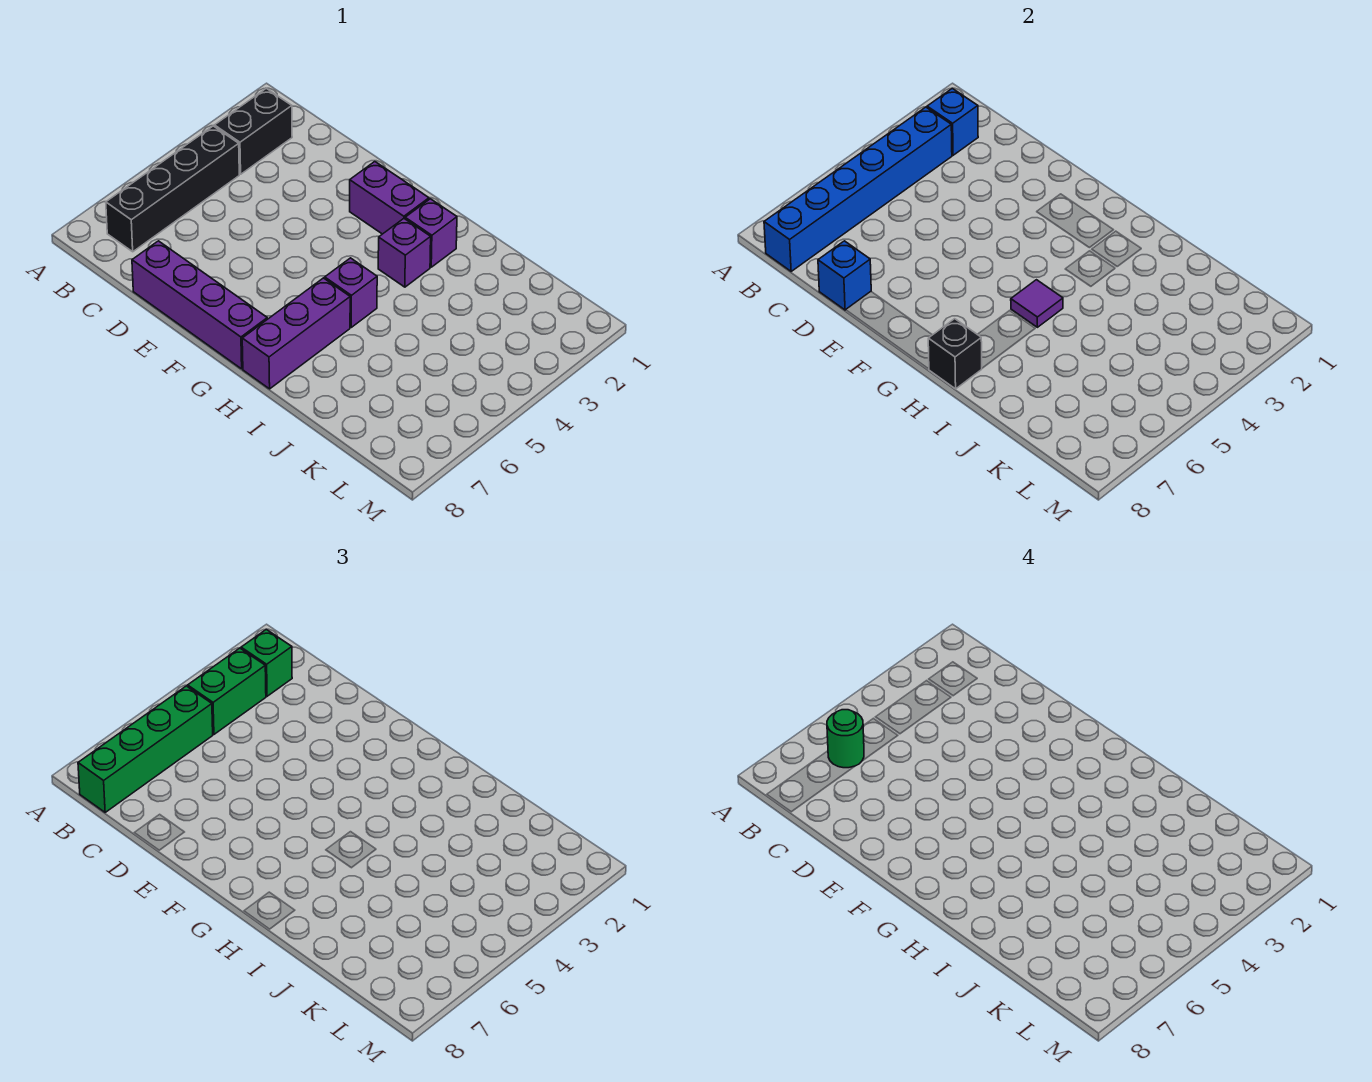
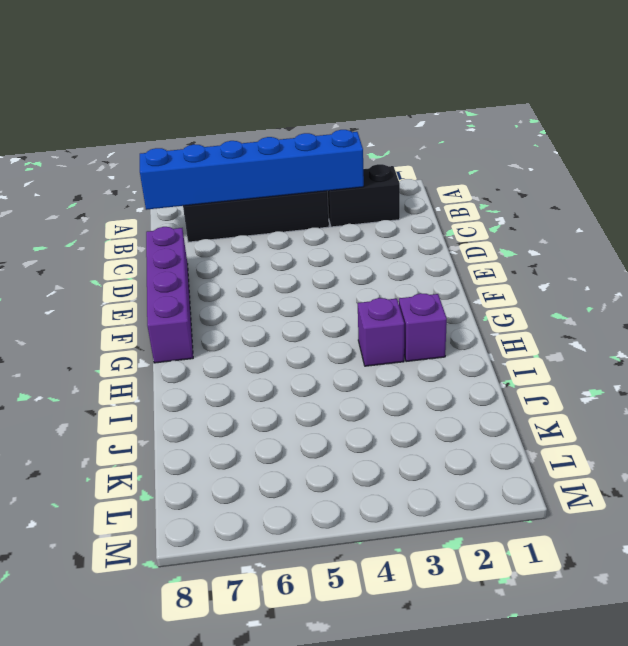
none -> purple brick F2:G2 level 1
none -> purple brick H5 level 1
none -> purple brick H6:H8 level 1

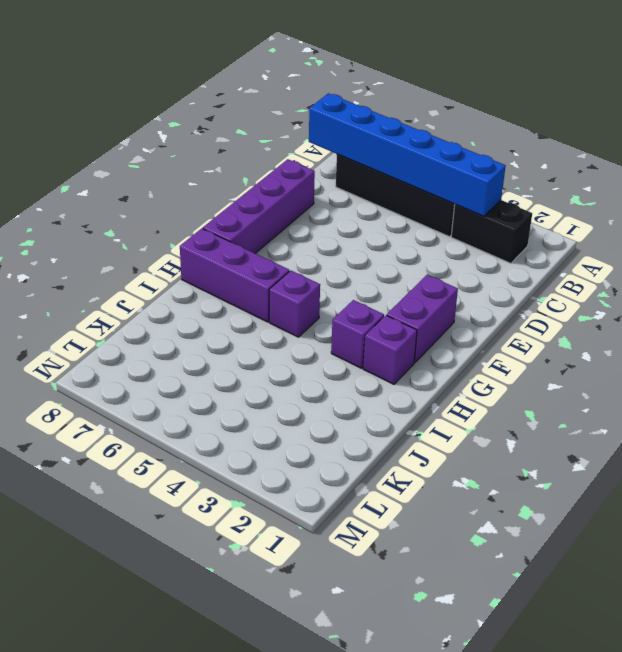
none -> blue brick B2 level 2
none -> blue brick D8 level 2
none -> purple tile H5 level 2

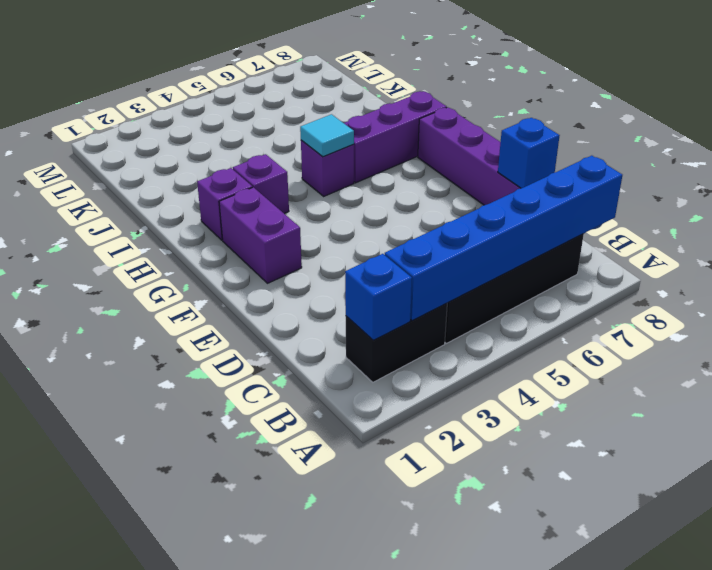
cyan tile H5 level 2 -> purple tile H5 level 2
none -> black brick H8 level 2
none -> green brick B2 level 3
none -> green brick B3:B4 level 3

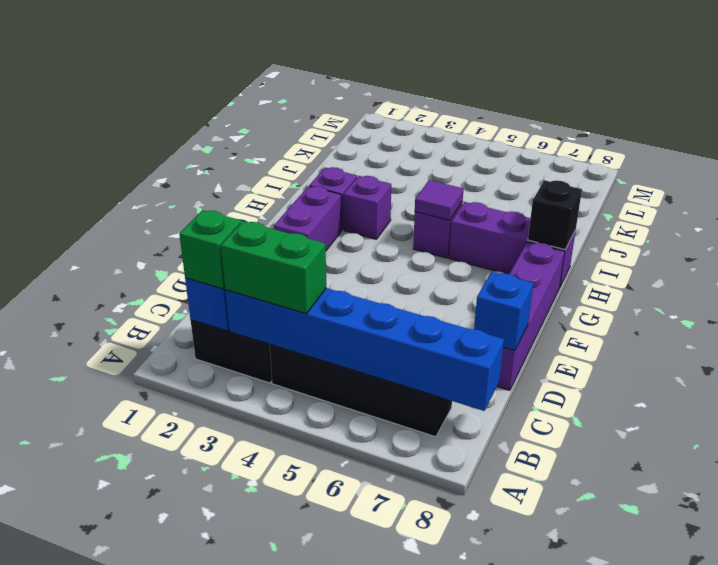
none -> green brick B5:B8 level 3
none -> green round brick B6 level 4

